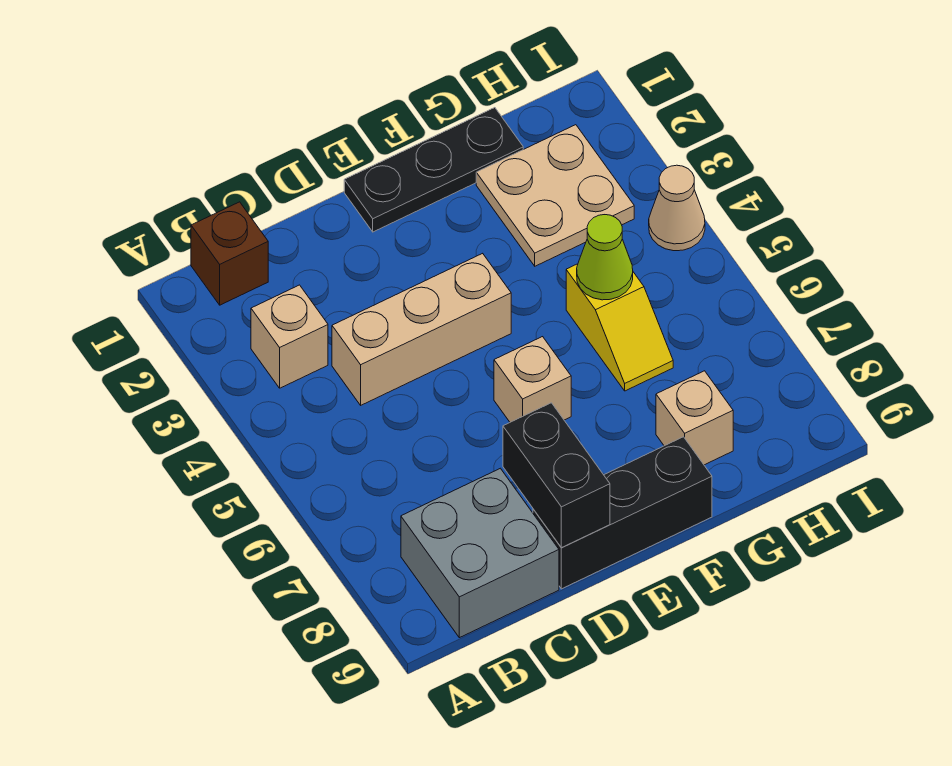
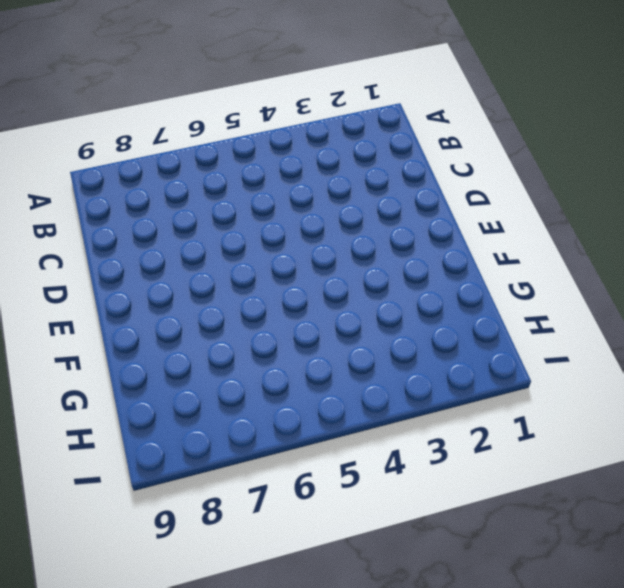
none -> brown brick B1 level 1
none -> tan brick B3 level 1
none -> grey brick B8:C9 level 1

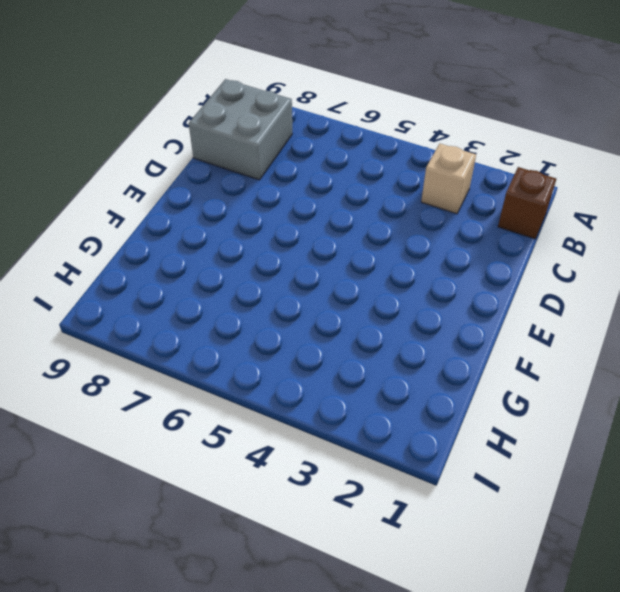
none -> tan brick C4:E4 level 1
none -> black brick D9:F9 level 1
none -> black plate E1:G1 level 1

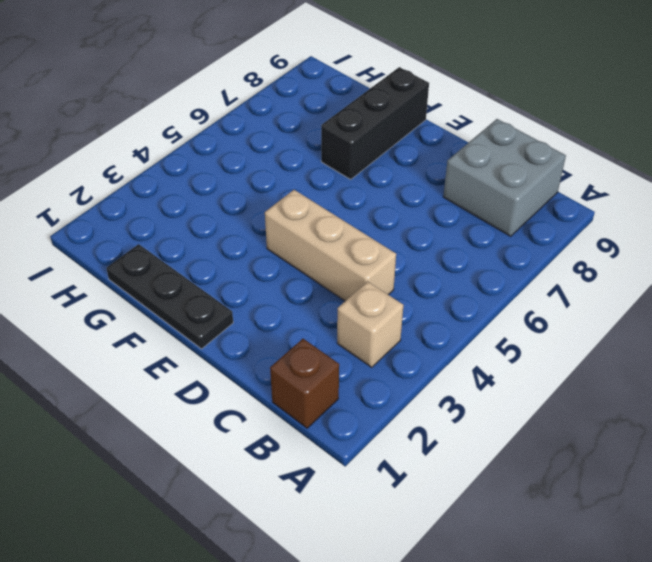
black brick F7:F9 level 1 -> black brick D9:F9 level 1
none -> tan brick E6 level 1
none -> tan plate G2:H3 level 1
none -> yellow slope G5:G6 level 1 top 5

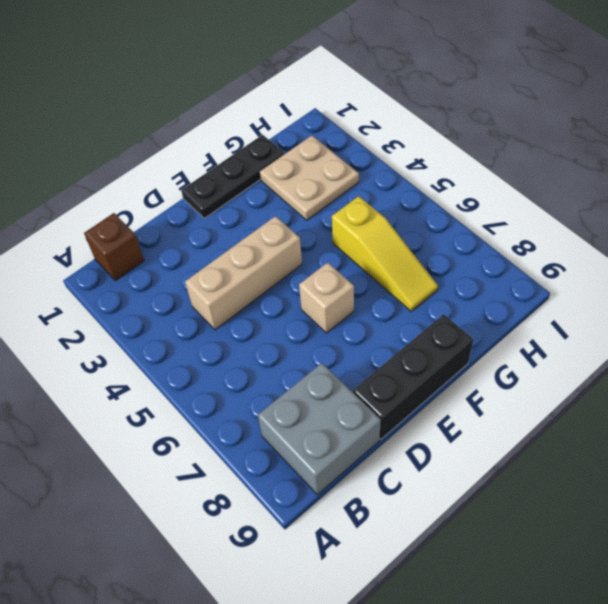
yellow slope G5:G7 level 1 top 5 -> yellow slope G5:G6 level 1 top 5
none -> tan brick B3 level 1
none -> tan brick G8 level 1
none -> tan cone I4 level 1

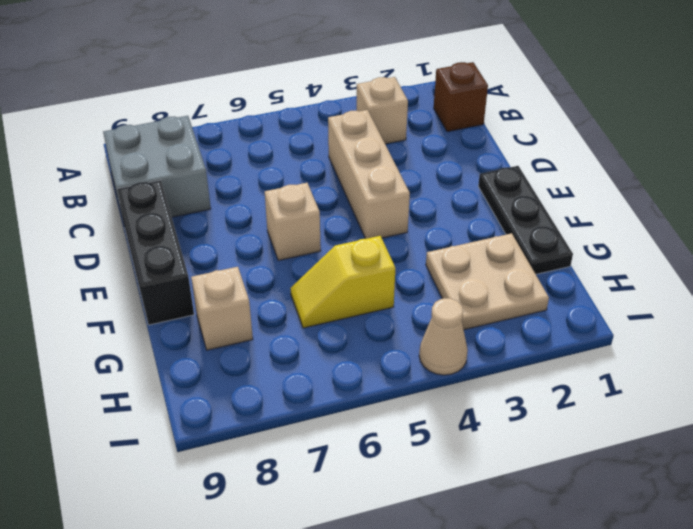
none -> black brick D8:D9 level 2
none -> lime cone G5 level 2

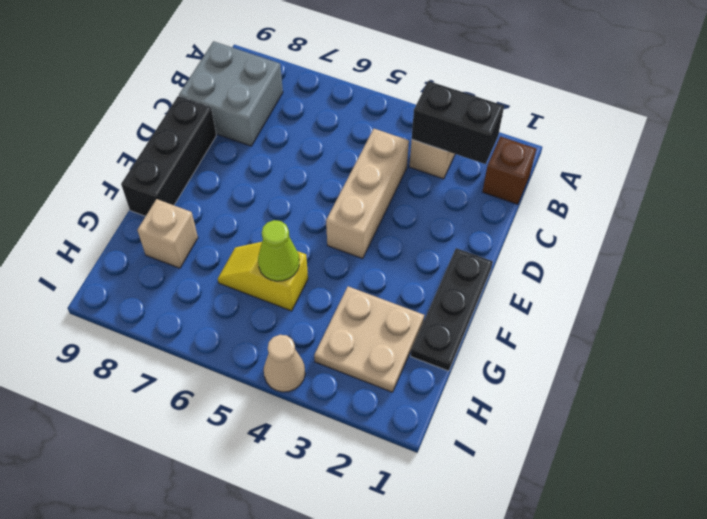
black brick B2:B3 level 2 -> black brick D8:D9 level 2
none -> tan brick E6 level 1

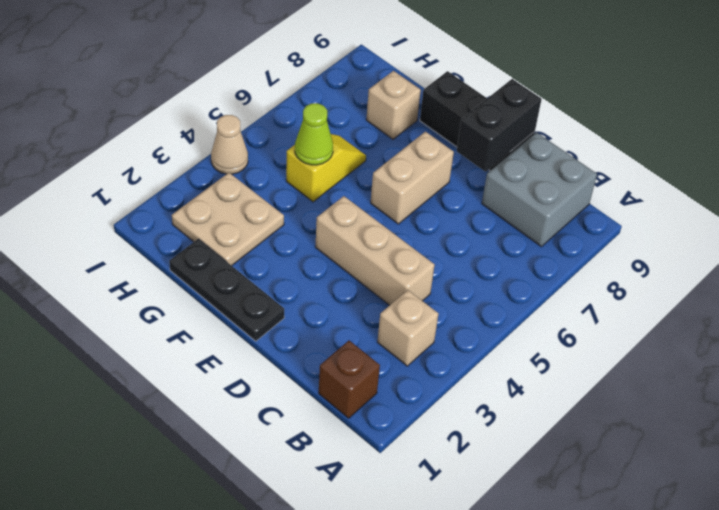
tan brick E6:E7 level 1 -> tan brick E6 level 1

